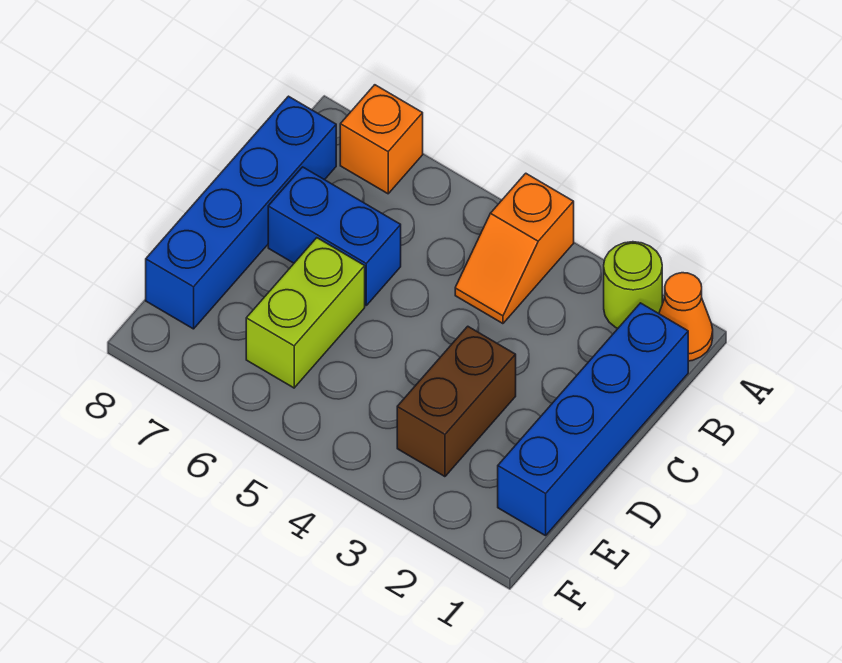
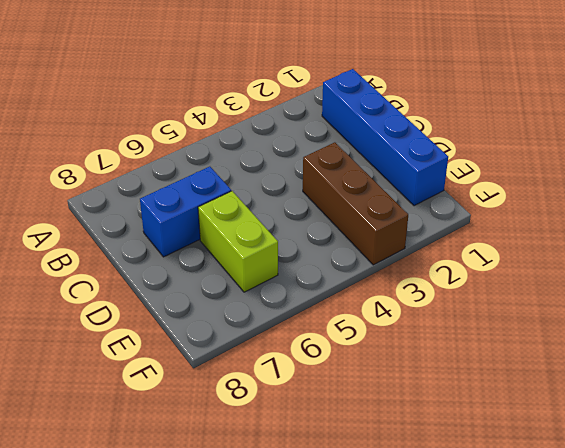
brown brick D3:F3 level 1 -> brown brick D3:E3 level 1
none -> orange cone A1 level 1
none -> lime round brick A2 level 1

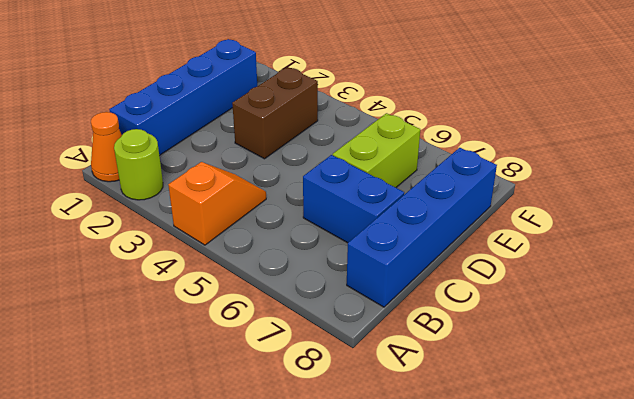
none -> orange brick A7 level 1

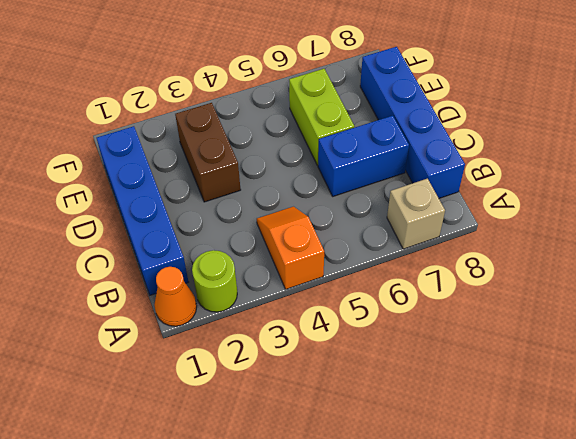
tan brick A7 level 1 -> orange brick A7 level 1

